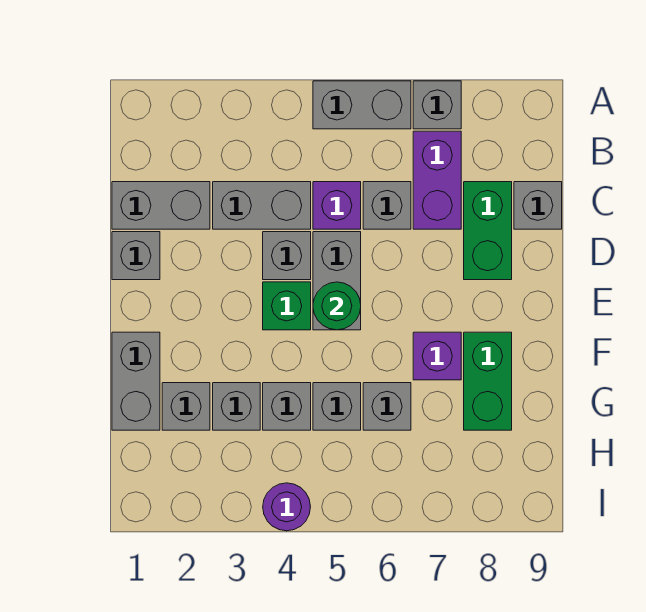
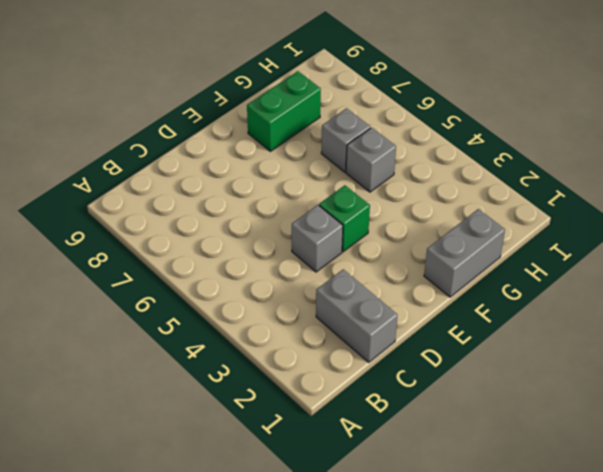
none -> grey brick A5:A6 level 1
none -> grey brick A7 level 1
none -> purple brick B7:C7 level 1

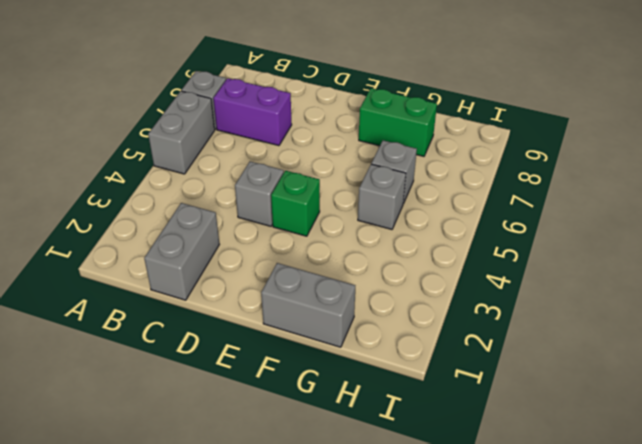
none -> grey brick C3:C4 level 1
none -> purple brick C5 level 1
none -> grey brick C6 level 1

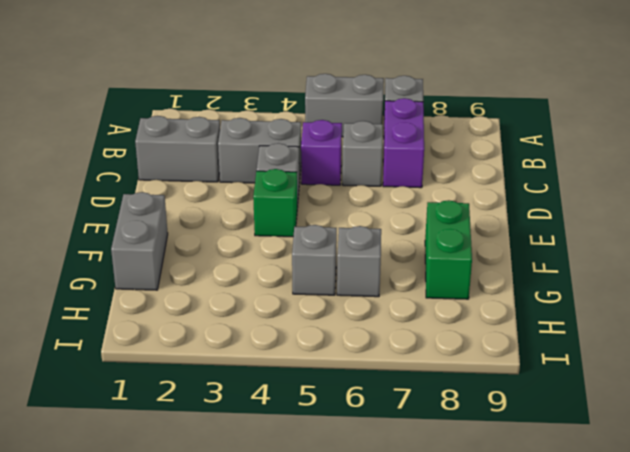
none -> green brick C8:D8 level 1
none -> grey brick C9 level 1
none -> grey brick D1 level 1

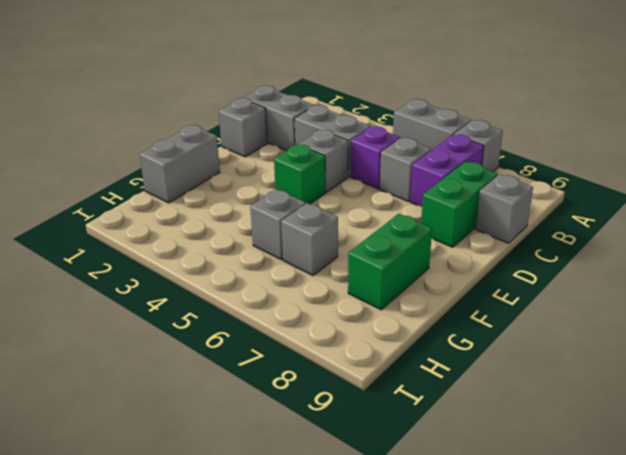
none -> grey brick D5:E5 level 1
none -> purple brick F7 level 1
none -> grey brick G2 level 1

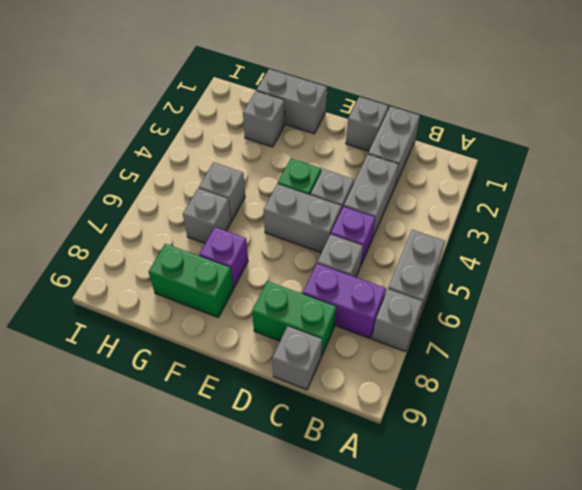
none -> grey brick G3 level 1
none -> grey brick G4 level 1
none -> purple round brick I4 level 1

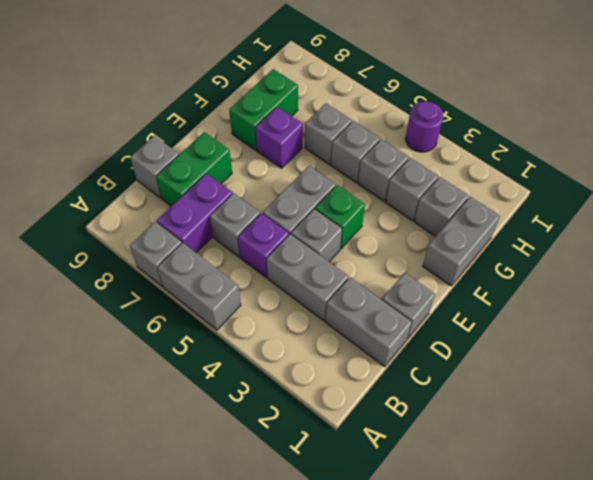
none -> green round brick E5 level 2

